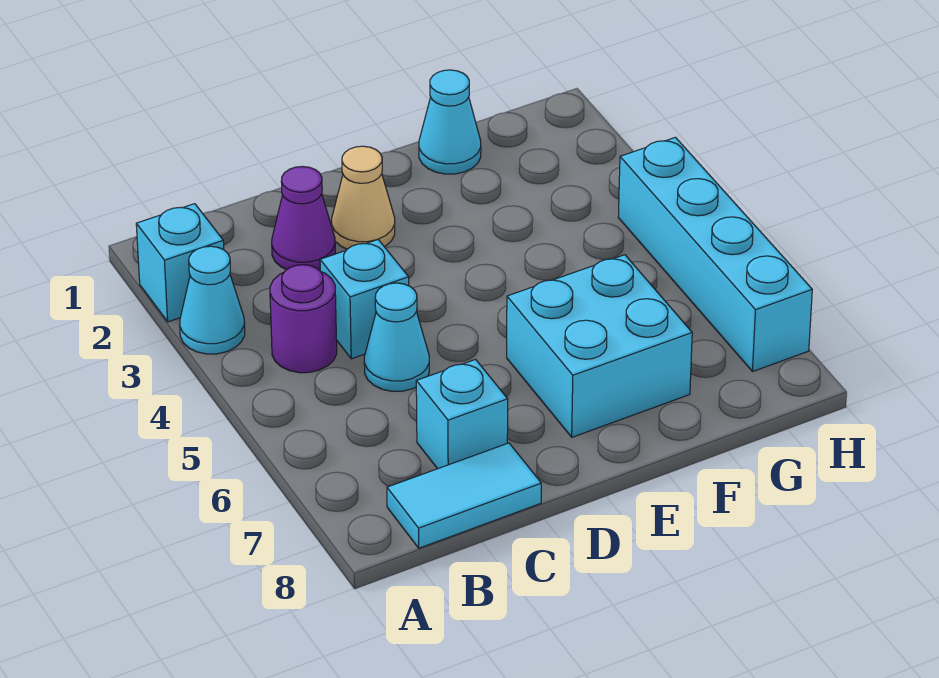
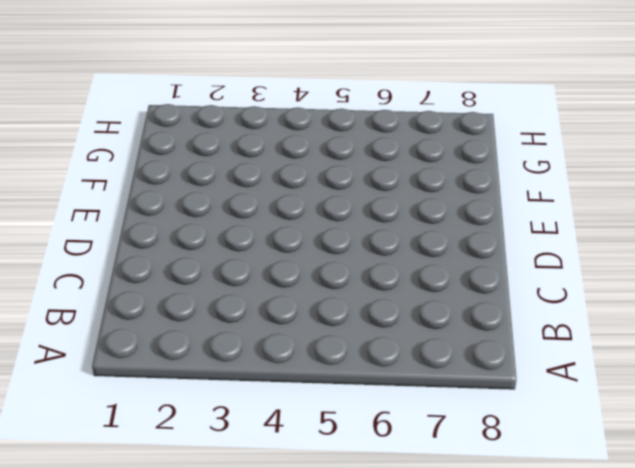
none -> cyan brick A2 level 1
none -> cyan cone A3 level 1
none -> purple round brick B4 level 1

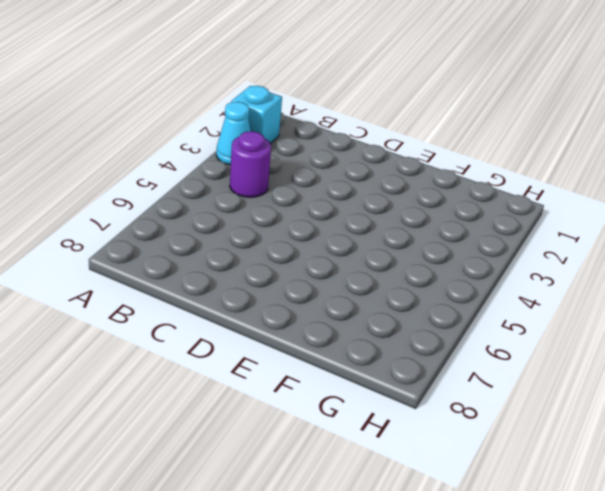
none -> cyan tile B8:C8 level 1
none -> purple cone C2 level 1
none -> cyan brick C4 level 1

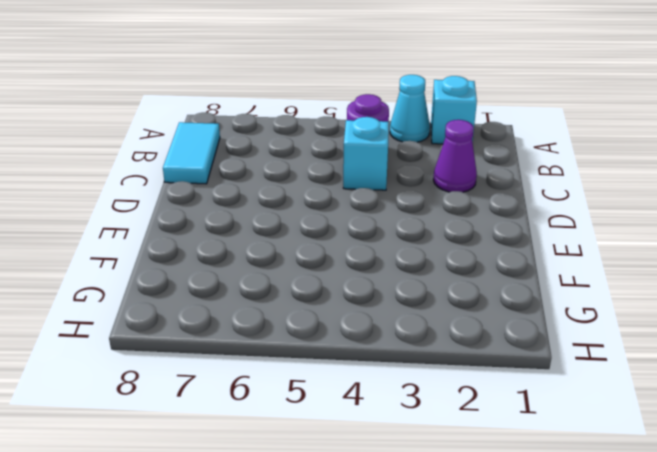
none -> cyan cone C5 level 1
none -> cyan brick C7 level 1
none -> tan cone D2 level 1

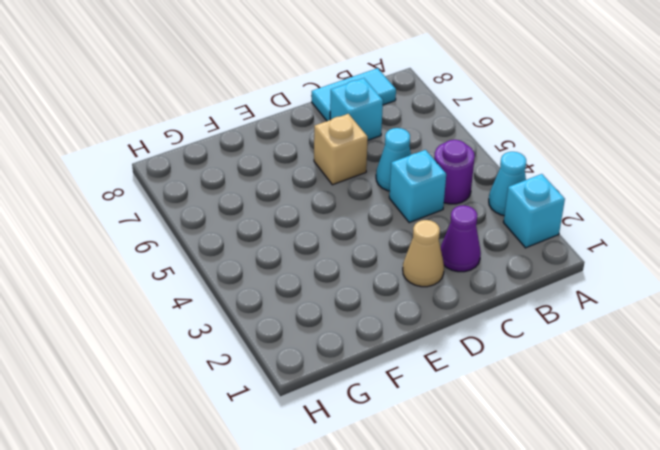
tan brick D6 level 1 -> none
none -> cyan brick E6:F7 level 1
none -> cyan cone F1 level 1
none -> cyan brick H4:H7 level 1

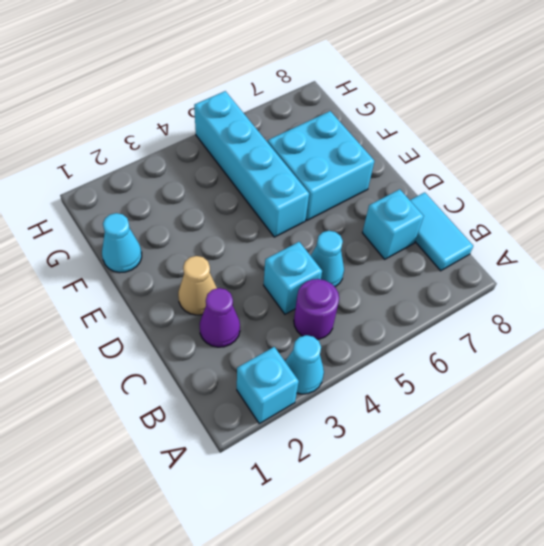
cyan brick E5:H5 level 1 -> cyan brick H4:H7 level 1

